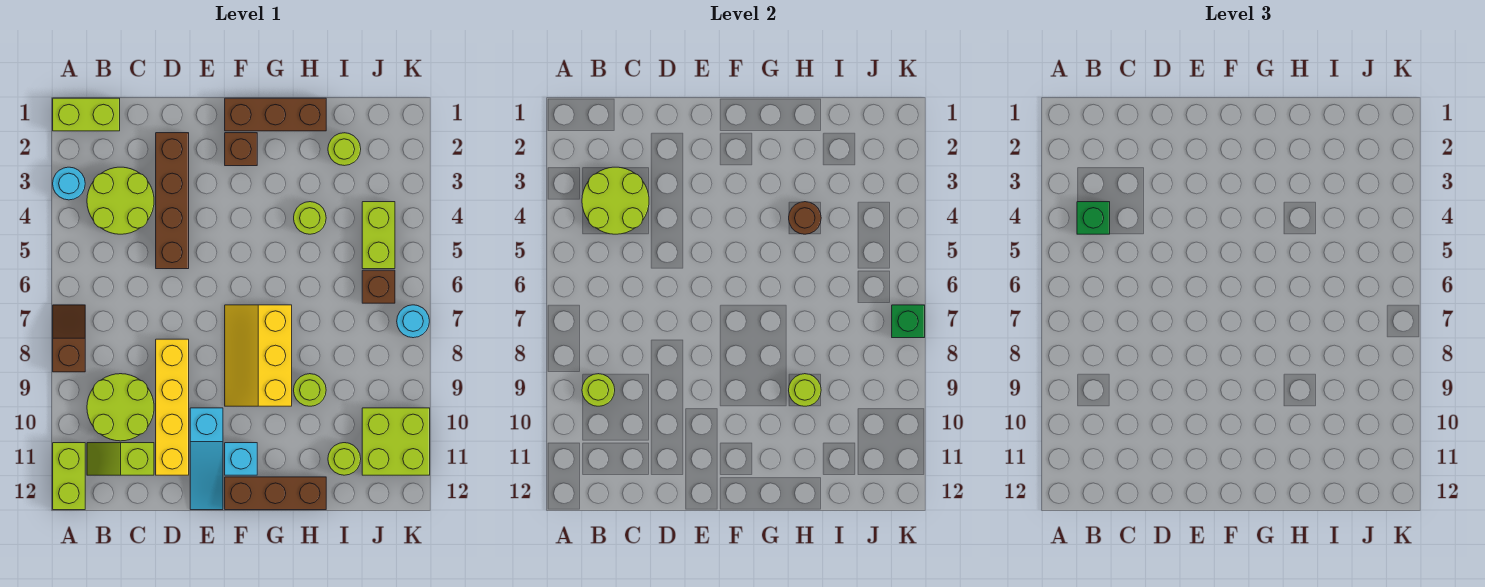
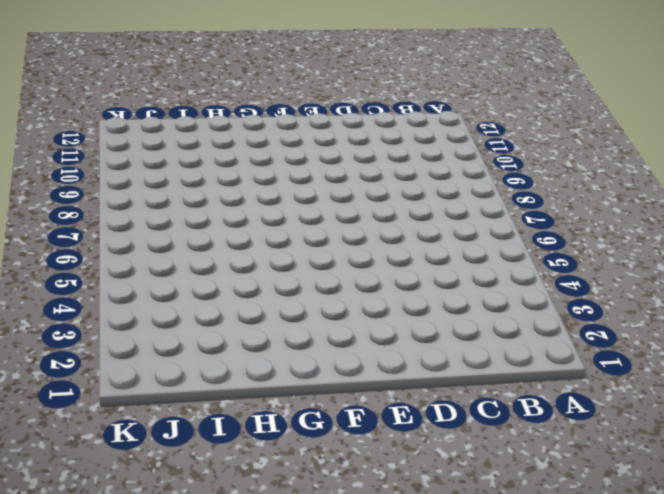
none -> lime brick A1:B1 level 1
none -> cyan round brick A3 level 1
none -> brown slope A7:A8 level 1 top 8

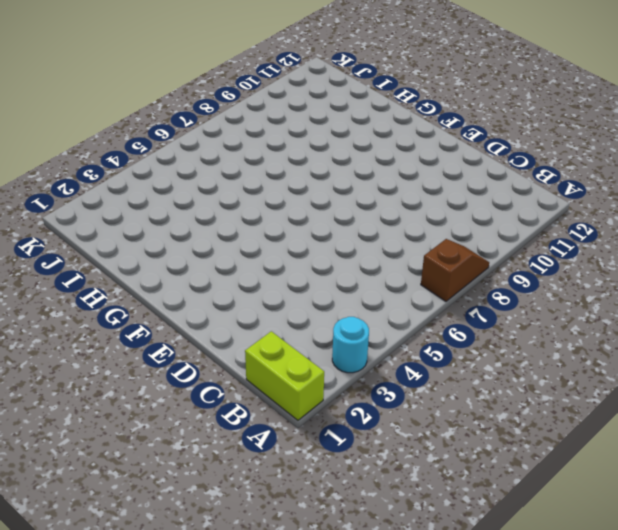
brown slope A7:A8 level 1 top 7 -> brown slope A7:A8 level 1 top 8
none -> lime brick A11:A12 level 1
none -> lime round brick B3:C4 level 1
none -> lime round brick B9:C10 level 1

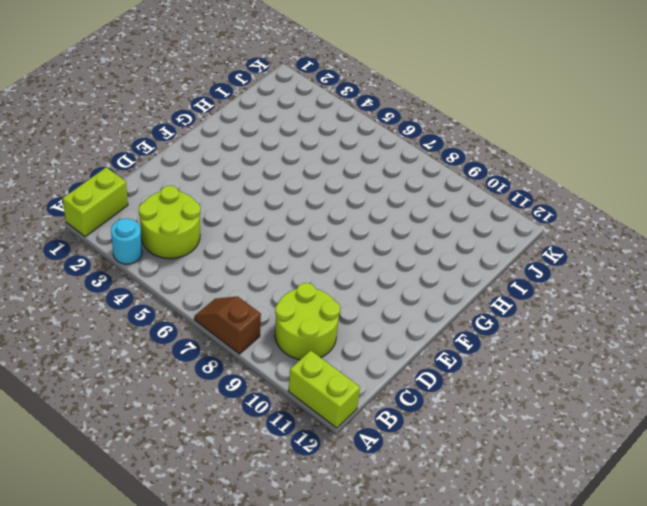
none -> lime slope B11:C11 level 1 top C
none -> brown brick D2:D5 level 1
none -> yellow brick D8:D11 level 1

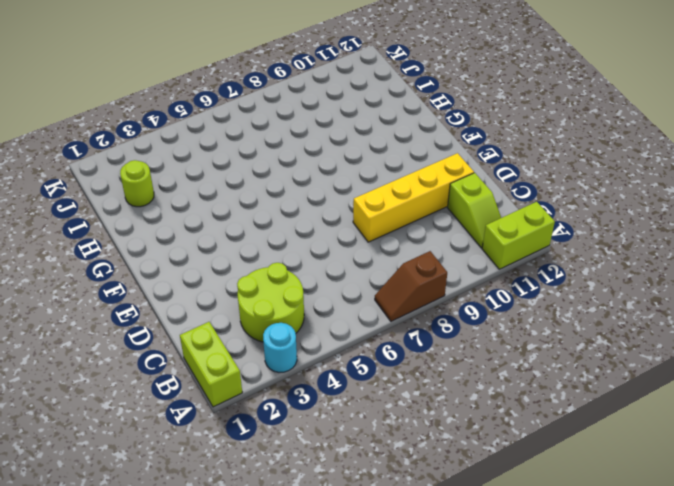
none -> lime round brick B9:C10 level 1
none -> brown brick D2:D5 level 1
none -> cyan slope E10:E12 level 1 top 10

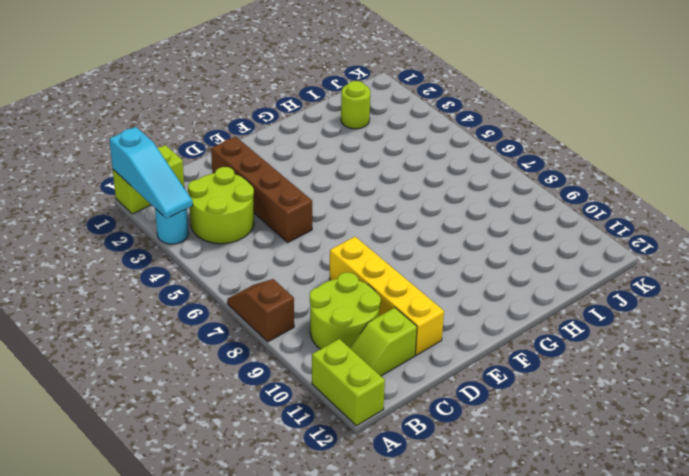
cyan slope A1:A3 level 2 top 1 -> cyan slope E10:E12 level 1 top 10
none -> brown brick F1:H1 level 1
none -> brown brick F2 level 1
none -> yellow slope F7:G9 level 1 top G

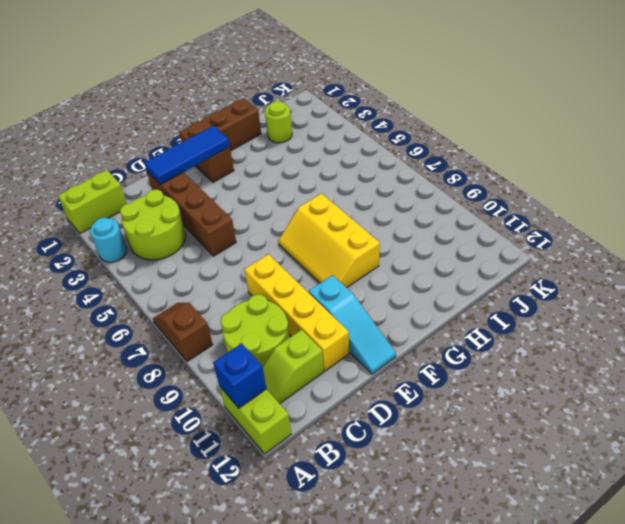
blue brick A11 level 2 -> none
blue tile D2:F2 level 2 -> none
none -> cyan brick F11 level 1
none -> brown brick F12:H12 level 1
none -> lime round brick H4 level 1

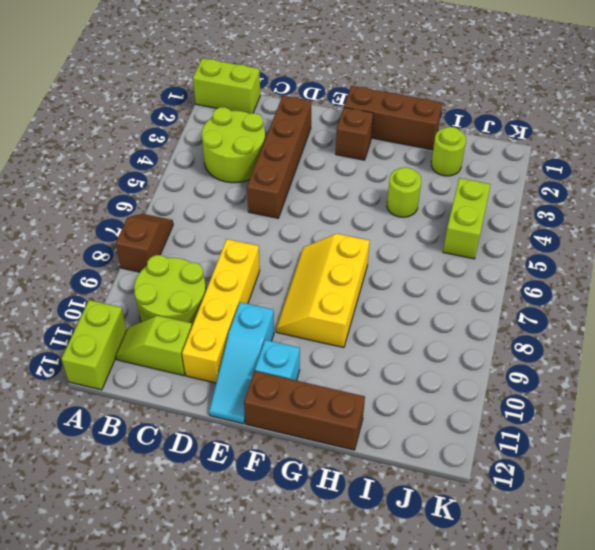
none -> cyan round brick A3 level 1
none -> lime round brick H9 level 1
none -> lime round brick I11 level 1

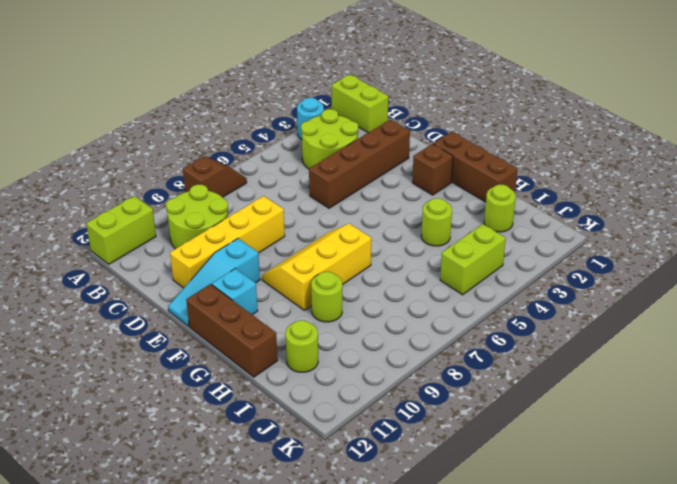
none -> lime slope B11:C11 level 1 top C
none -> brown brick J6 level 1
none -> lime brick J10:K11 level 1

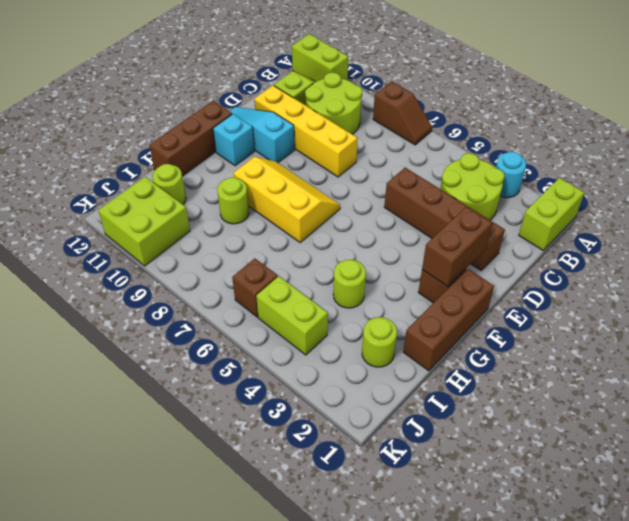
brown brick E2:F2 level 2 -> none
none -> cyan round brick K7 level 1
none -> lime round brick B3:C4 level 2
none -> lime round brick B9 level 2

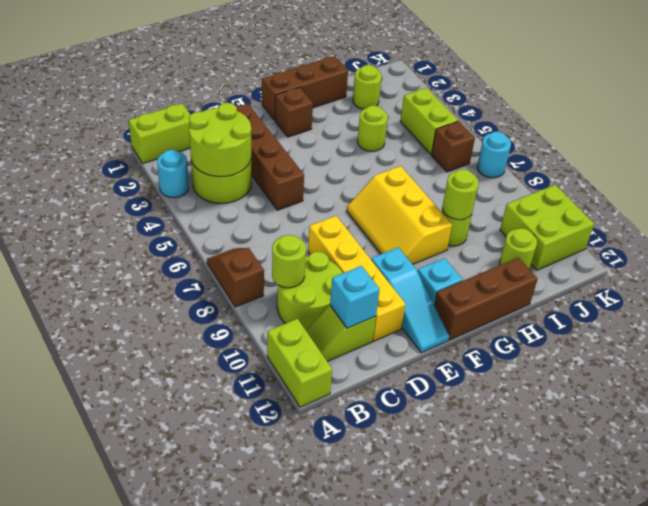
cyan brick C11 level 2 -> none
none -> brown round brick H4 level 2
none -> green brick K7 level 2
none -> green brick B4 level 3

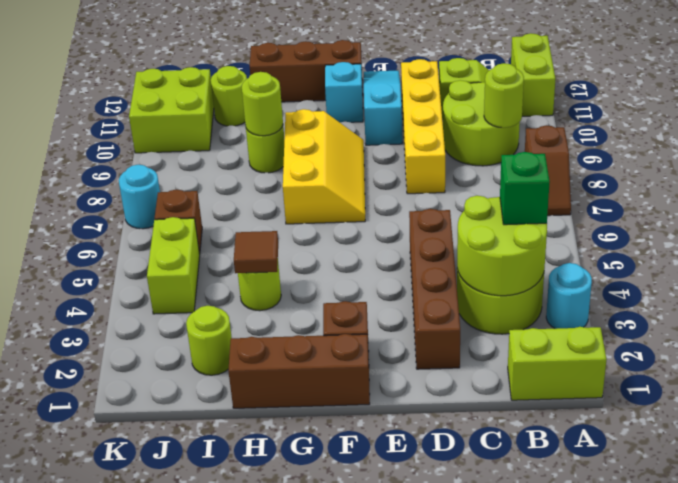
brown tile H4 level 2 -> brown round brick H4 level 2
none -> green brick K7 level 2

